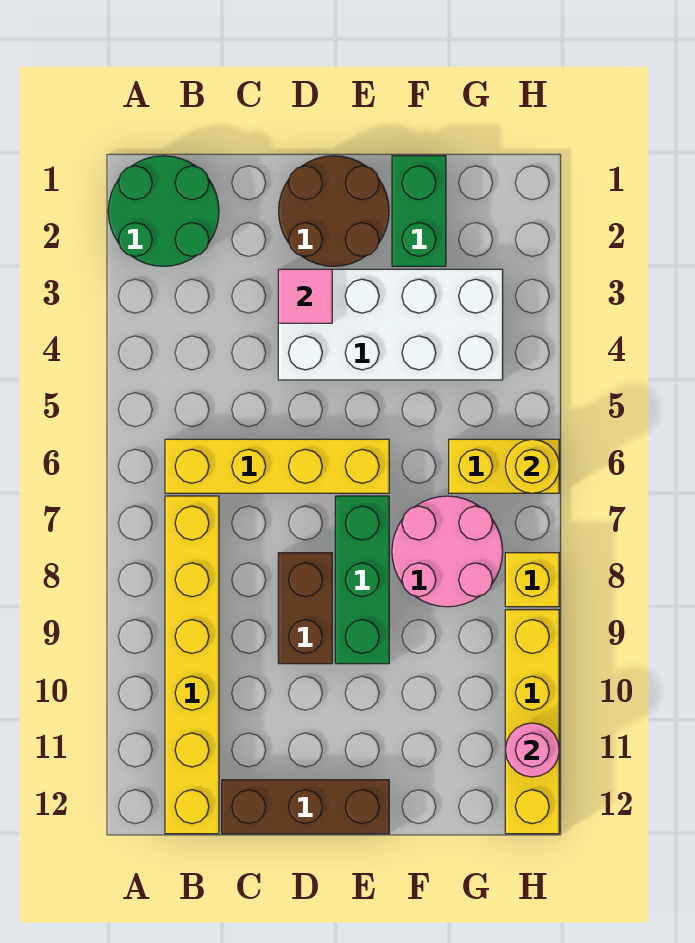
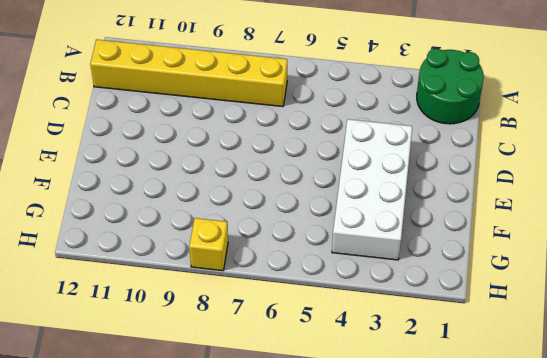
none -> yellow brick B6:E6 level 1
none -> brown brick C12:E12 level 1
none -> brown round brick D1:E2 level 1

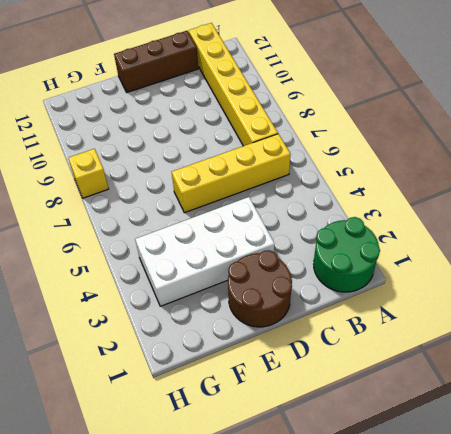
none -> brown brick D8:D9 level 1
none -> green brick E7:E9 level 1
none -> green brick F1:F2 level 1

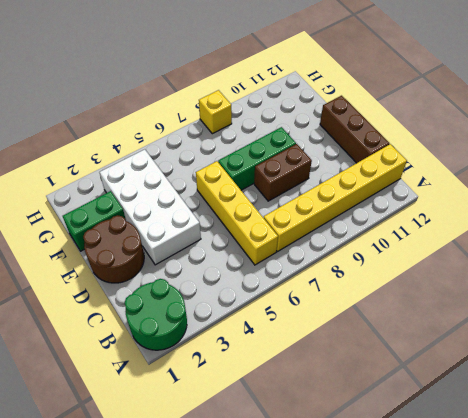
none -> pink round brick F7:G8 level 1
none -> yellow brick G6:H6 level 1
none -> yellow brick H9:H12 level 1

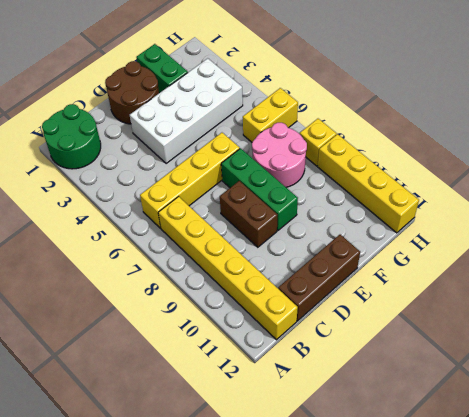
none -> pink tile D3 level 2
none -> yellow round brick H6 level 2
none -> pink round brick H11 level 2

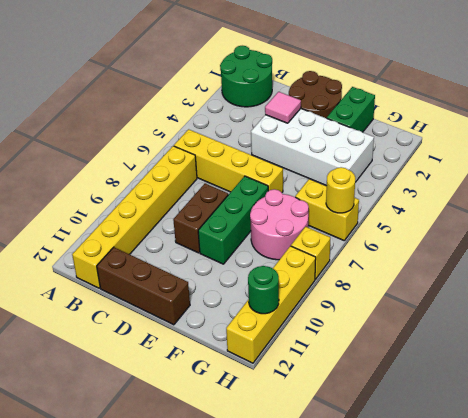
green round brick H11 level 2 -> pink round brick H11 level 2

